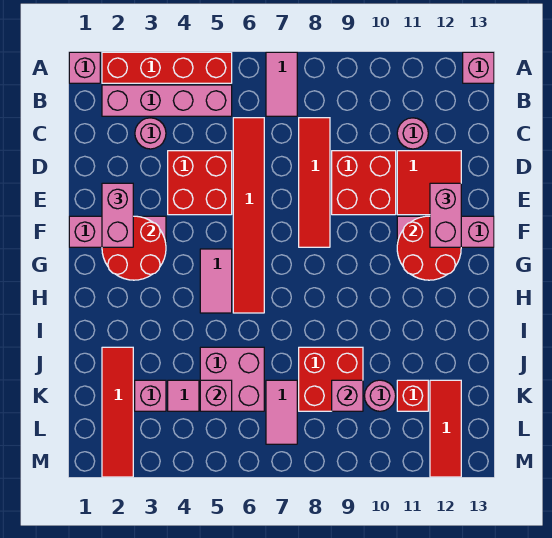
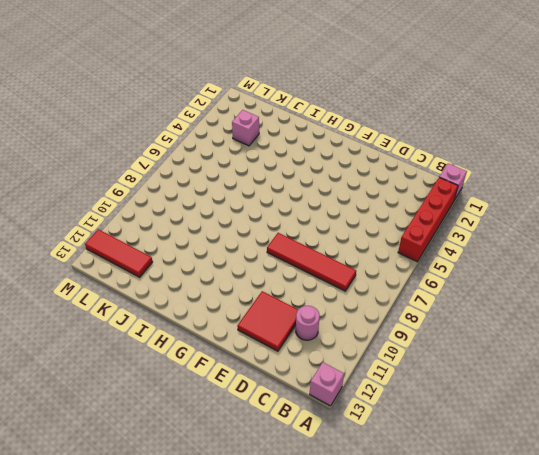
none -> pink tile A7:B7 level 1
none -> pink brick B2:B5 level 1
none -> pink round brick C3 level 1
none -> red tile C6:H6 level 1

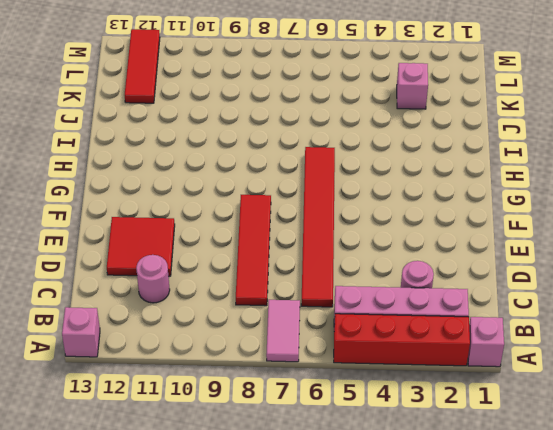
none -> red brick D4:E5 level 1
none -> red brick D9:E10 level 1
none -> pink brick F1:F3 level 1
none -> pink brick F11:F13 level 1

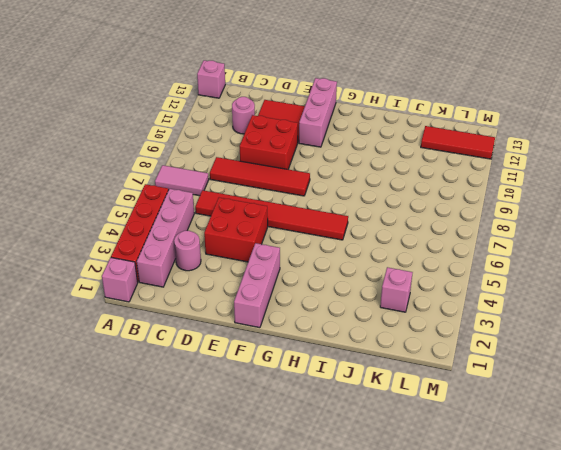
none -> pink tile G5:H5 level 1
none -> red tile J2:M2 level 1
none -> pink brick J5:K6 level 1
none -> red brick J8:K9 level 1

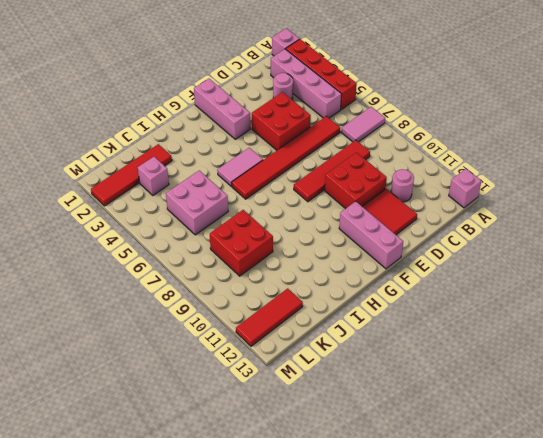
none -> pink tile K4 level 1
none -> pink tile K7:L7 level 1
none -> pink round brick K10 level 1
none -> red brick K11 level 1

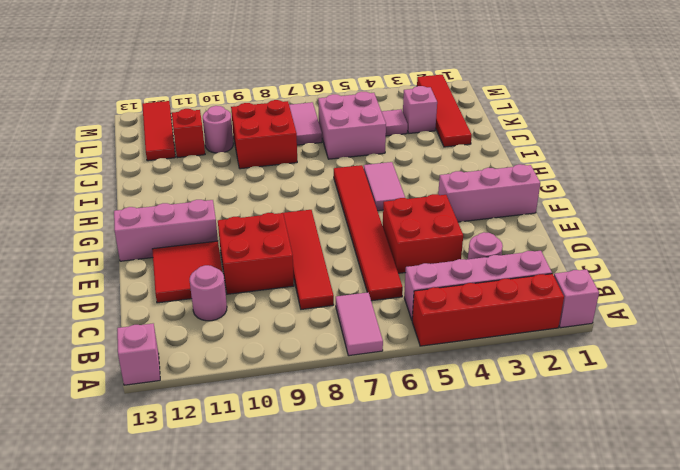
none -> red round brick F2:G3 level 2
none -> red round brick F11:G12 level 2
none -> pink brick K5 level 2
none -> pink brick K9 level 2

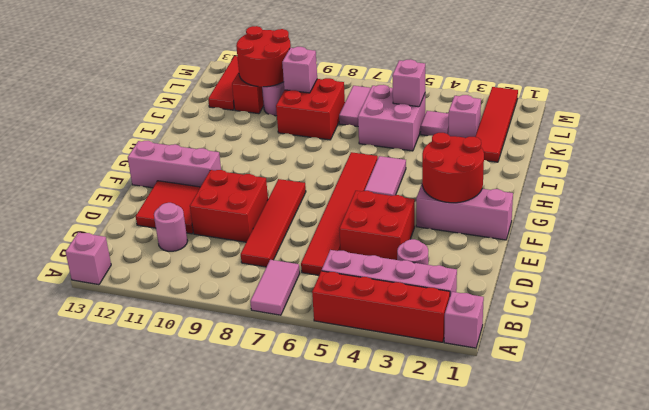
red round brick K10:L11 level 2 -> red round brick F11:G12 level 2
none -> pink brick E2:F2 level 3
none -> pink brick E12:F12 level 3

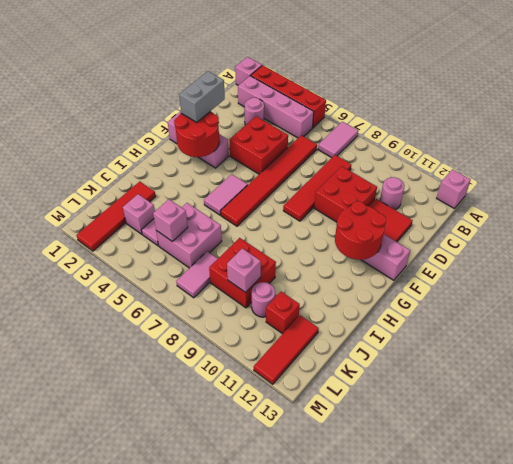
grey brick E2:F2 level 3 -> pink brick E2:F2 level 3
none -> pink brick E12:F12 level 3

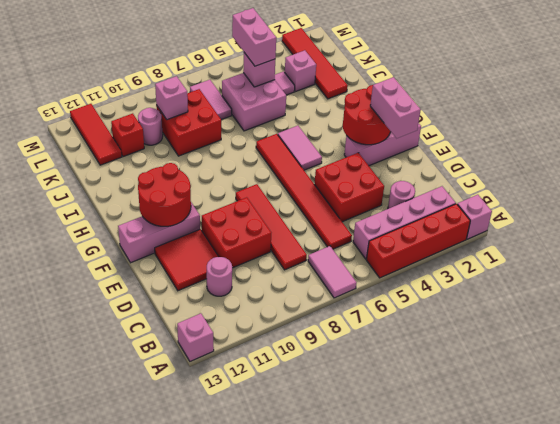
pink brick K5:L5 level 3 -> pink brick E12:F12 level 3

